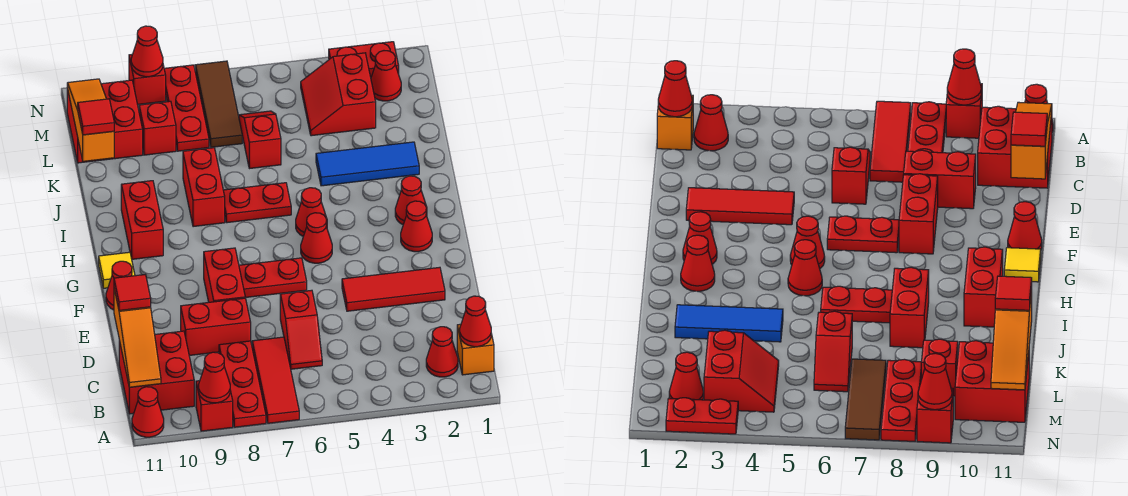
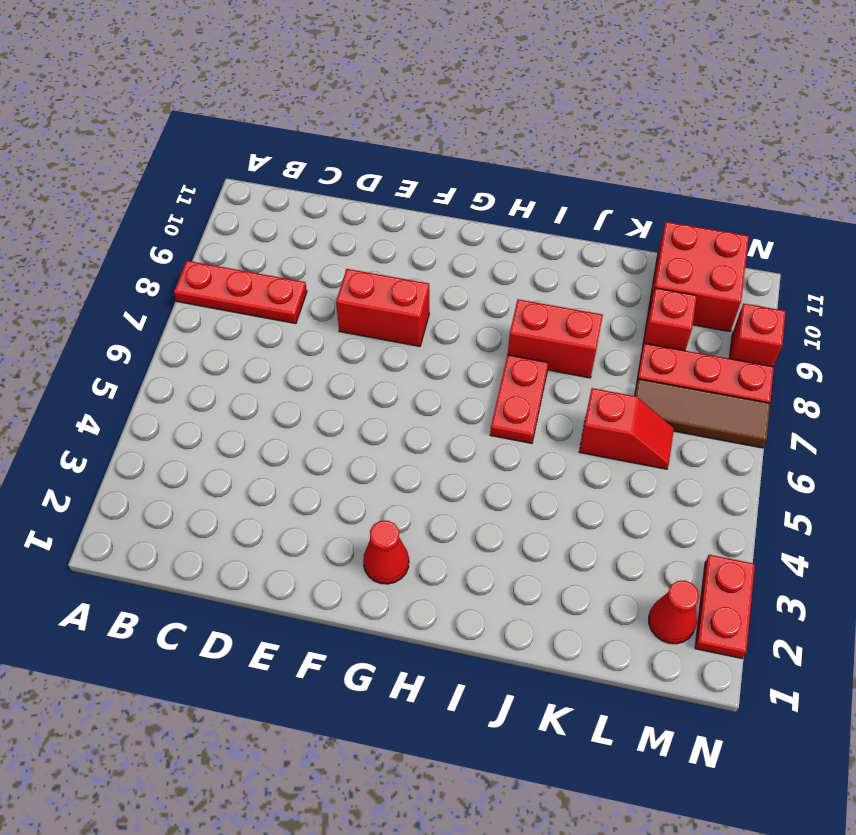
none -> red tile A7:C7 level 1
none -> red brick A9 level 1
none -> red cone A11 level 1
none -> orange brick B1 level 1

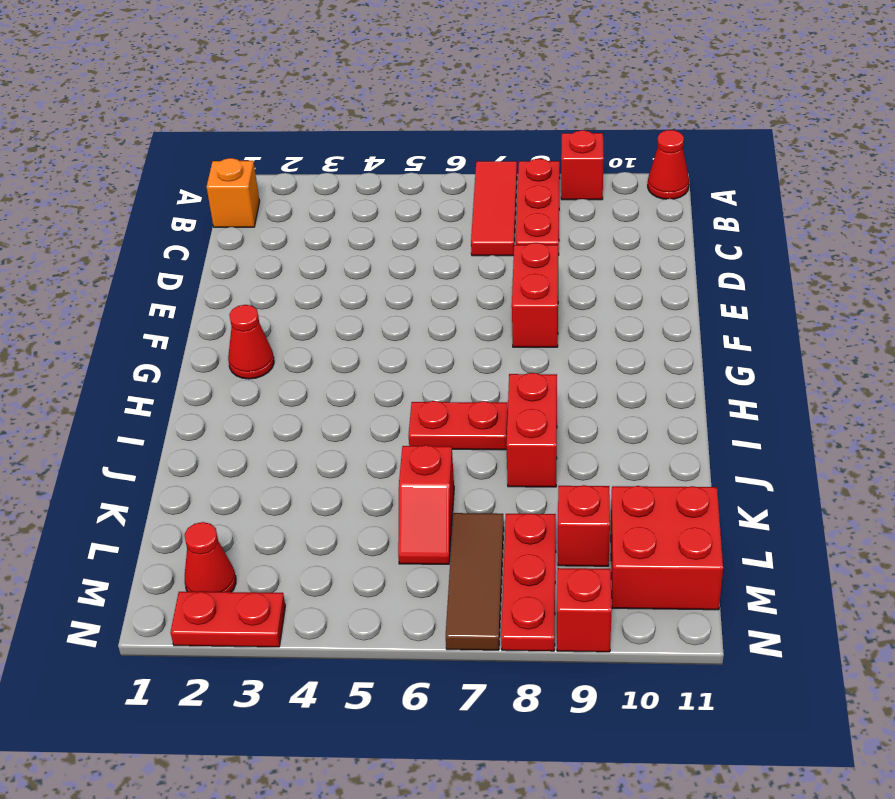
none -> red cone B2 level 1
none -> red brick B10:C11 level 1
none -> red slope C6:D6 level 1 top D
none -> red brick D8:D9 level 1

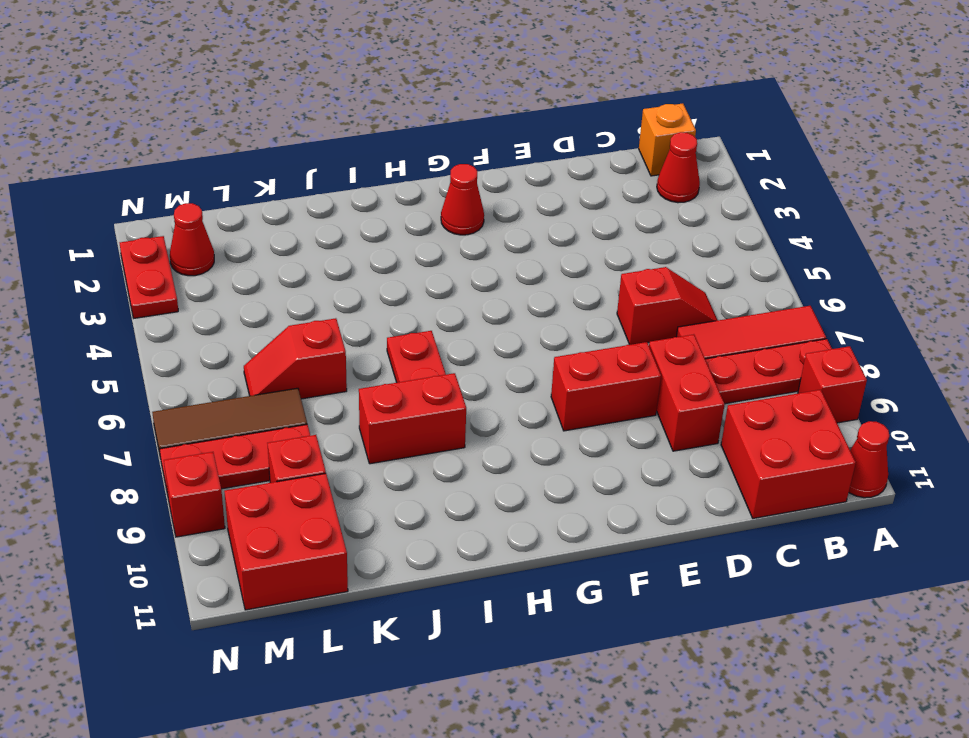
none -> red tile E2:E4 level 1
none -> red plate F6:F7 level 1
none -> red cone F11 level 1
none -> red cone G5 level 1

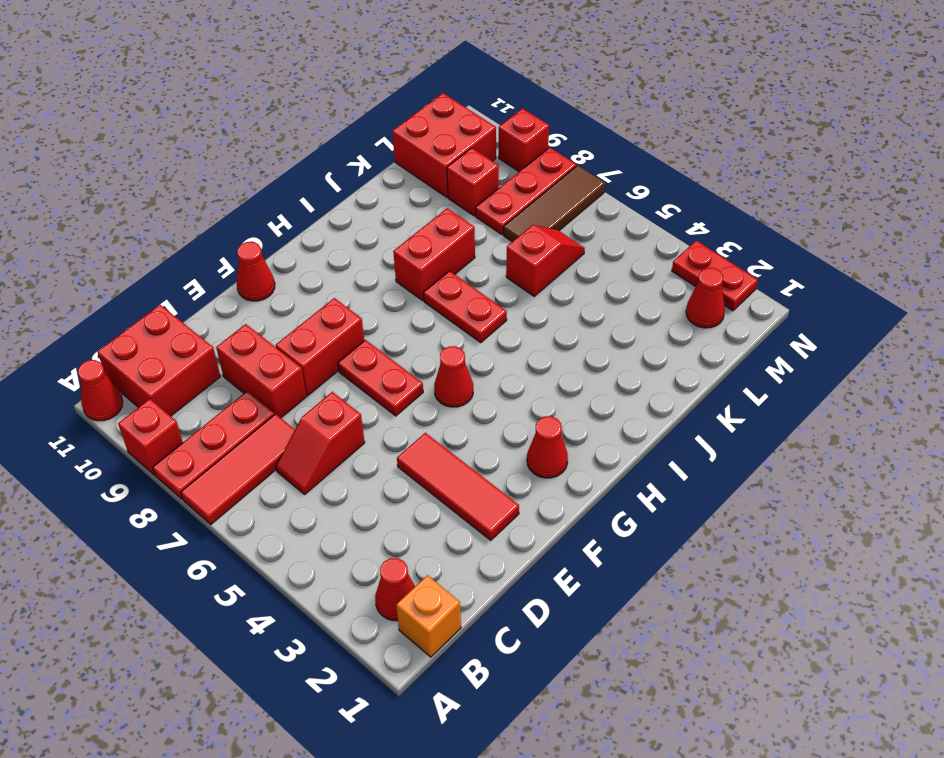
none -> yellow tile G11 level 1
none -> red cone H2 level 1
none -> red cone H5 level 1
none -> red brick H10:I10 level 1

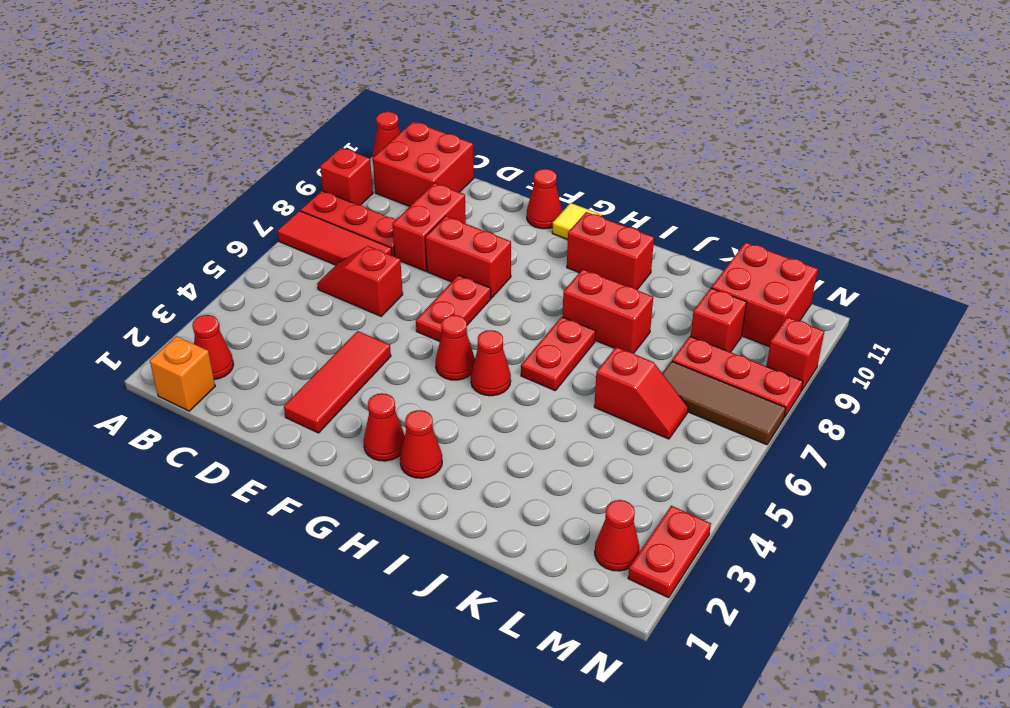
none -> blue tile J2:J4 level 1
none -> red slope L3:M4 level 1 top 3
none -> red cone A9 level 2
none -> red cone B1 level 2

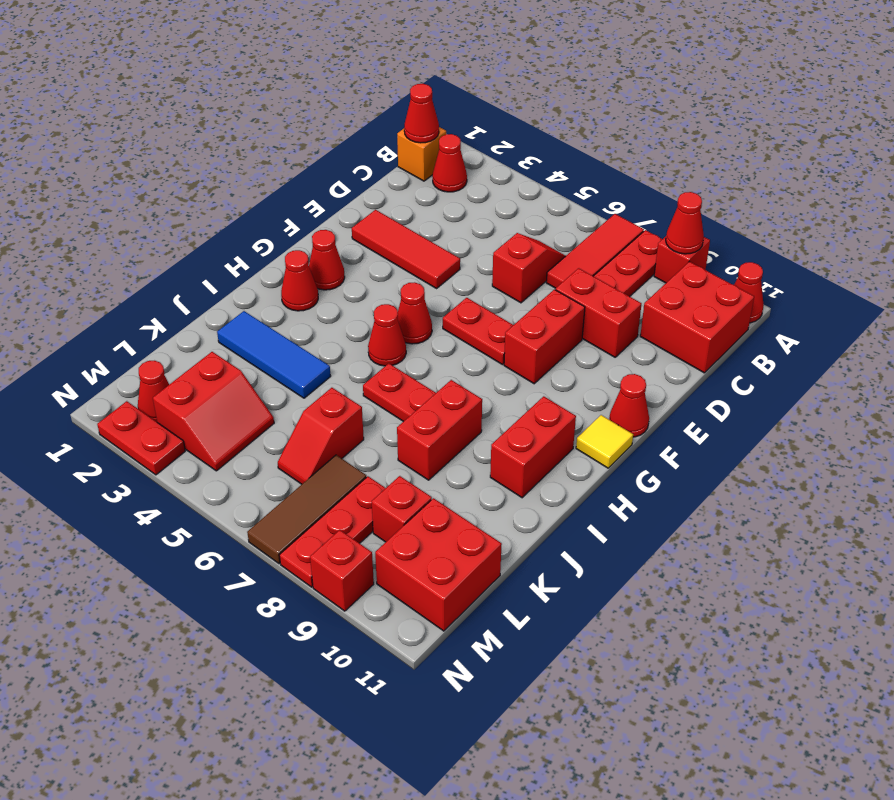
none -> orange slope B11:D11 level 2 top D
none -> orange slope K11:M11 level 2 top K
none -> red cone N9 level 2
none -> red tile D11 level 3

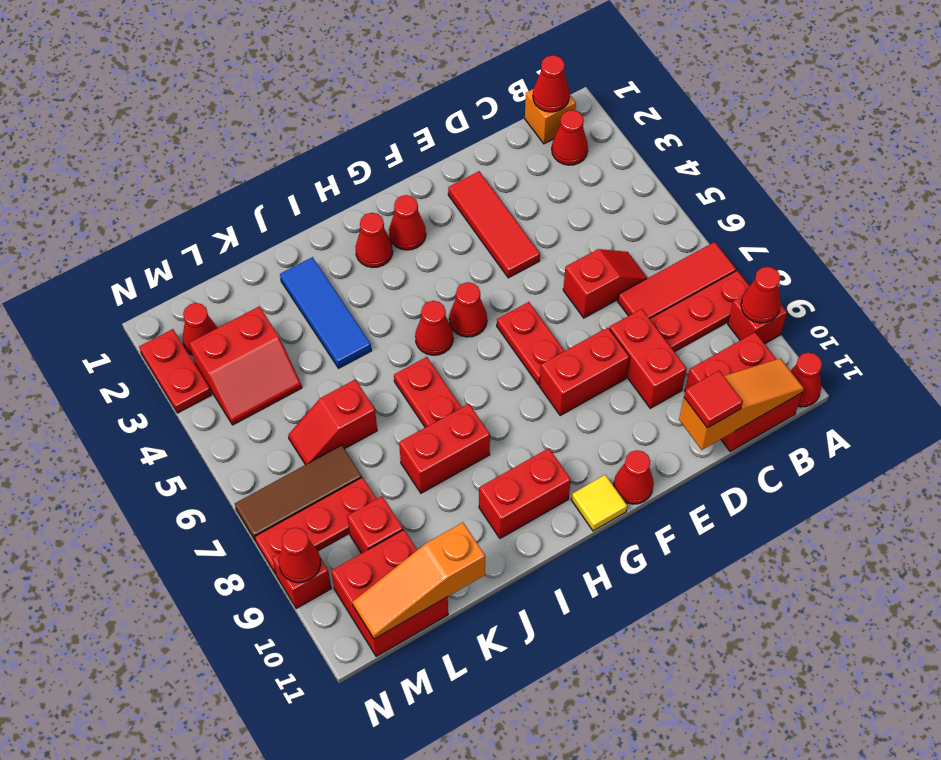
none -> red tile K11 level 3

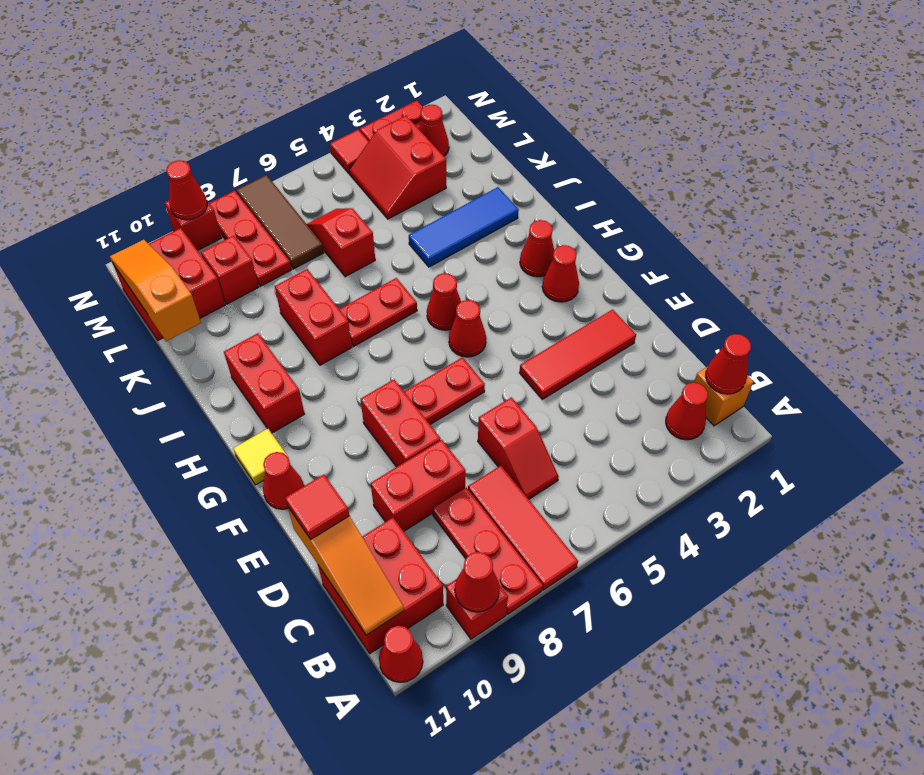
red tile N4 level 1 -> red tile K11 level 3

